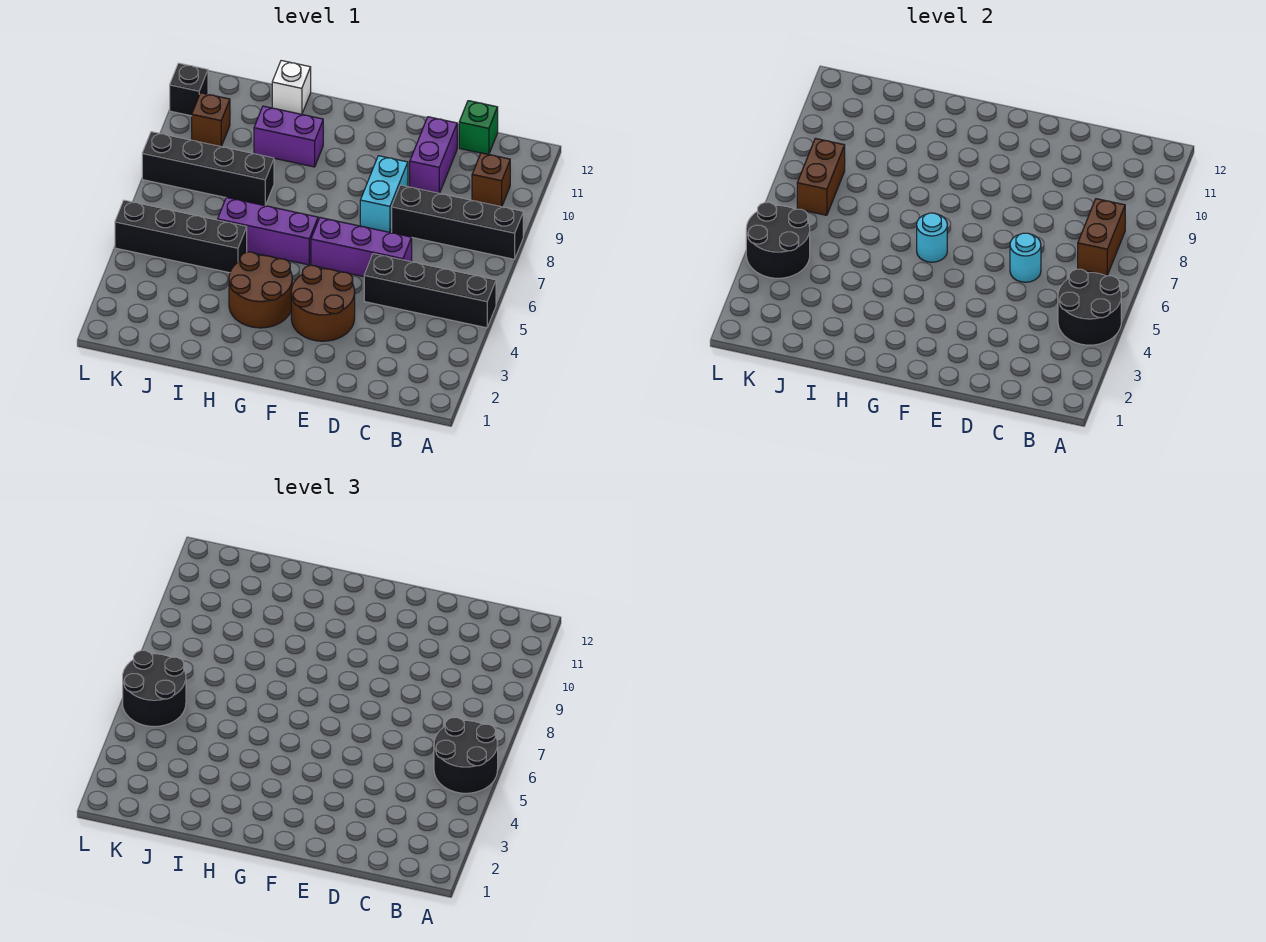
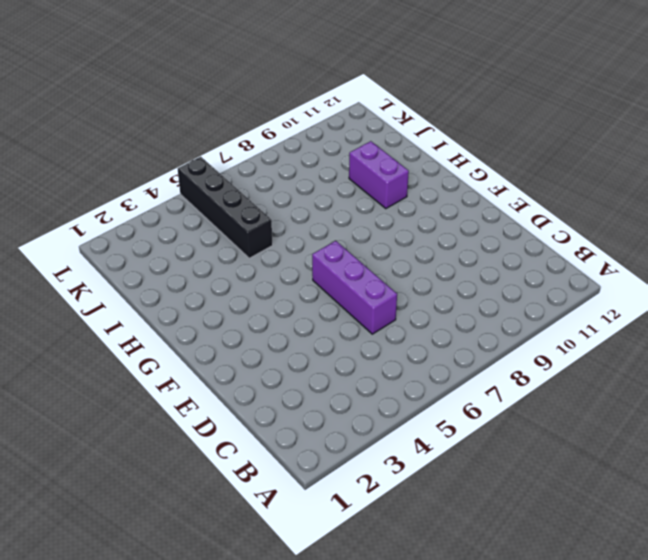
none -> black brick A5:D5 level 1
none -> black brick A8:D8 level 1
none -> brown brick B10 level 1

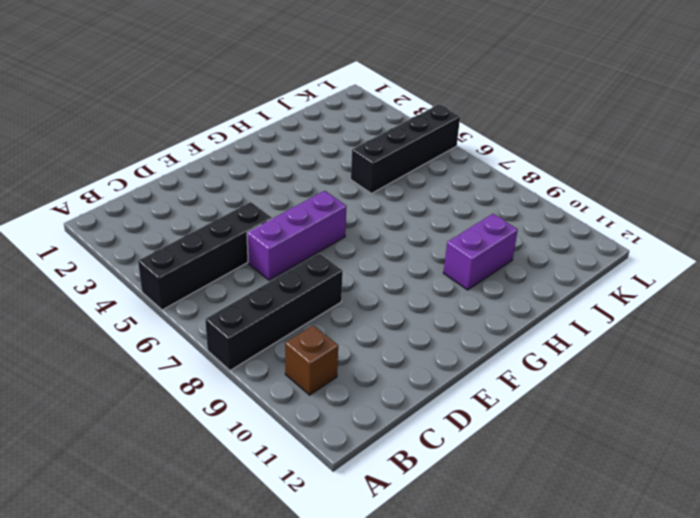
none -> green brick C12 level 1
none -> purple brick D10:D11 level 1
none -> brown round brick E3:F4 level 1

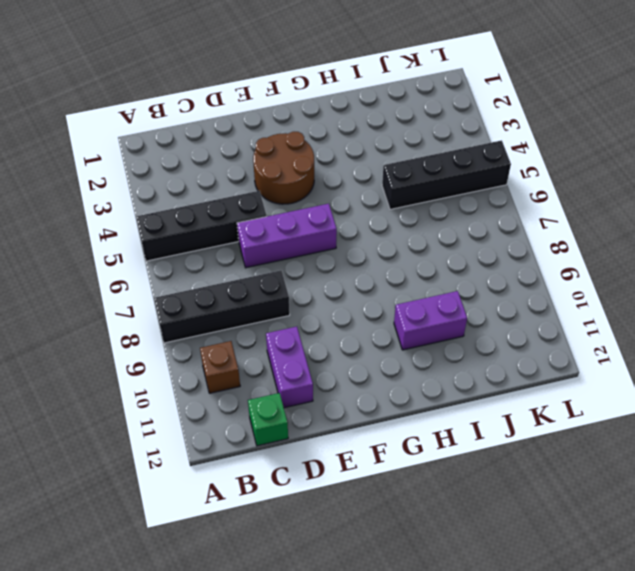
none -> cyan brick E8:E9 level 1
none -> brown round brick G3:H4 level 1
none -> purple brick G6:I6 level 1

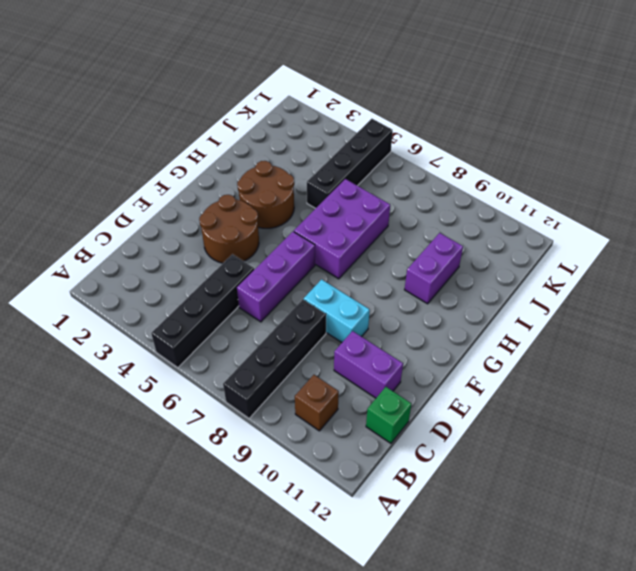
purple brick G6:I7 level 1 -> purple brick G6:I6 level 1
none -> black brick I8:L8 level 1
none -> white brick I12 level 1
none -> brown brick K10 level 1

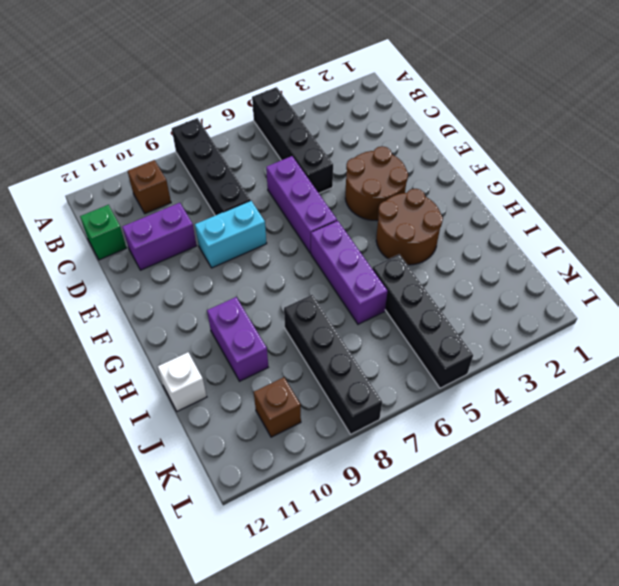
none -> black brick L11 level 1
none -> black round brick A4:B5 level 2
none -> brown brick B7:B8 level 2

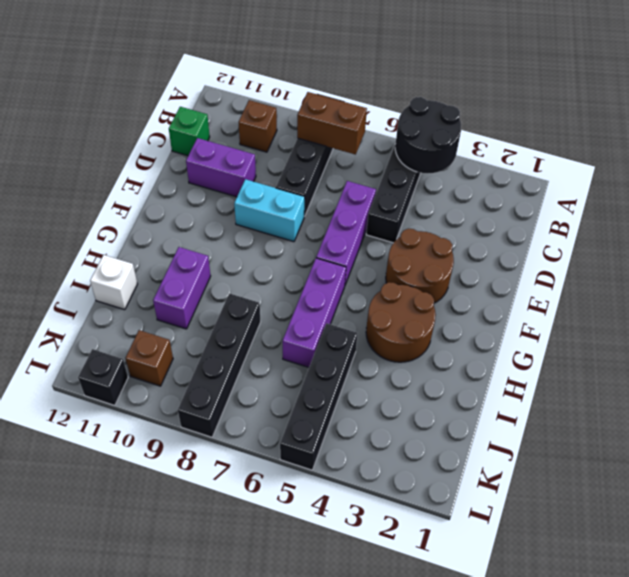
none -> cyan round brick D6 level 2
none -> cyan round brick G6 level 2
none -> black round brick K4:L5 level 2

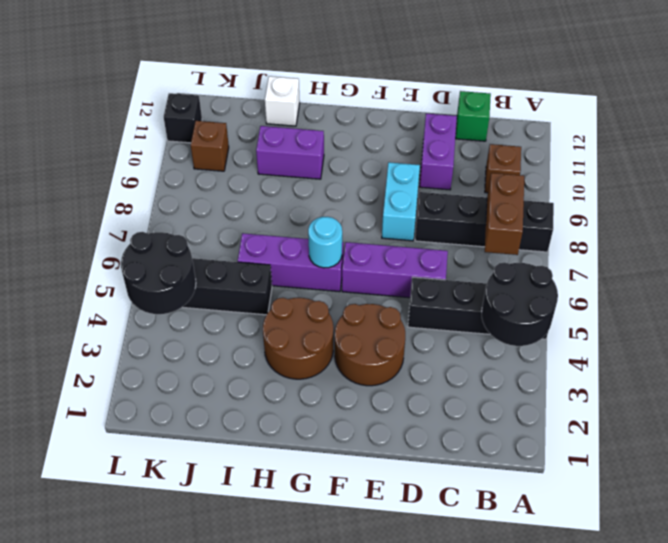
none -> black brick I8:L8 level 1
none -> cyan round brick D6 level 2
none -> brown brick K7:K8 level 2

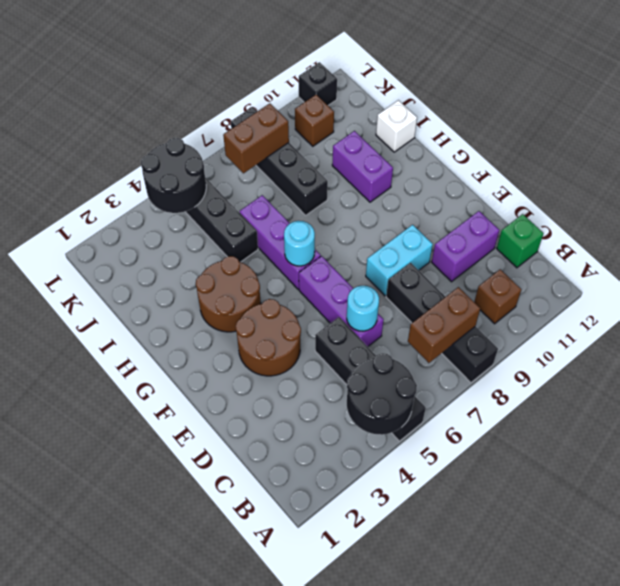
none -> black round brick A5:B6 level 3
none -> black round brick K5:L6 level 3

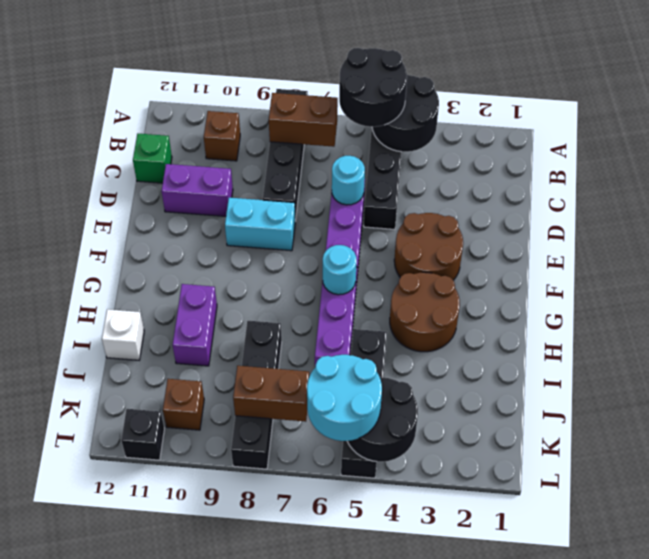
cyan round brick K5:L6 level 3 -> black round brick K5:L6 level 3

